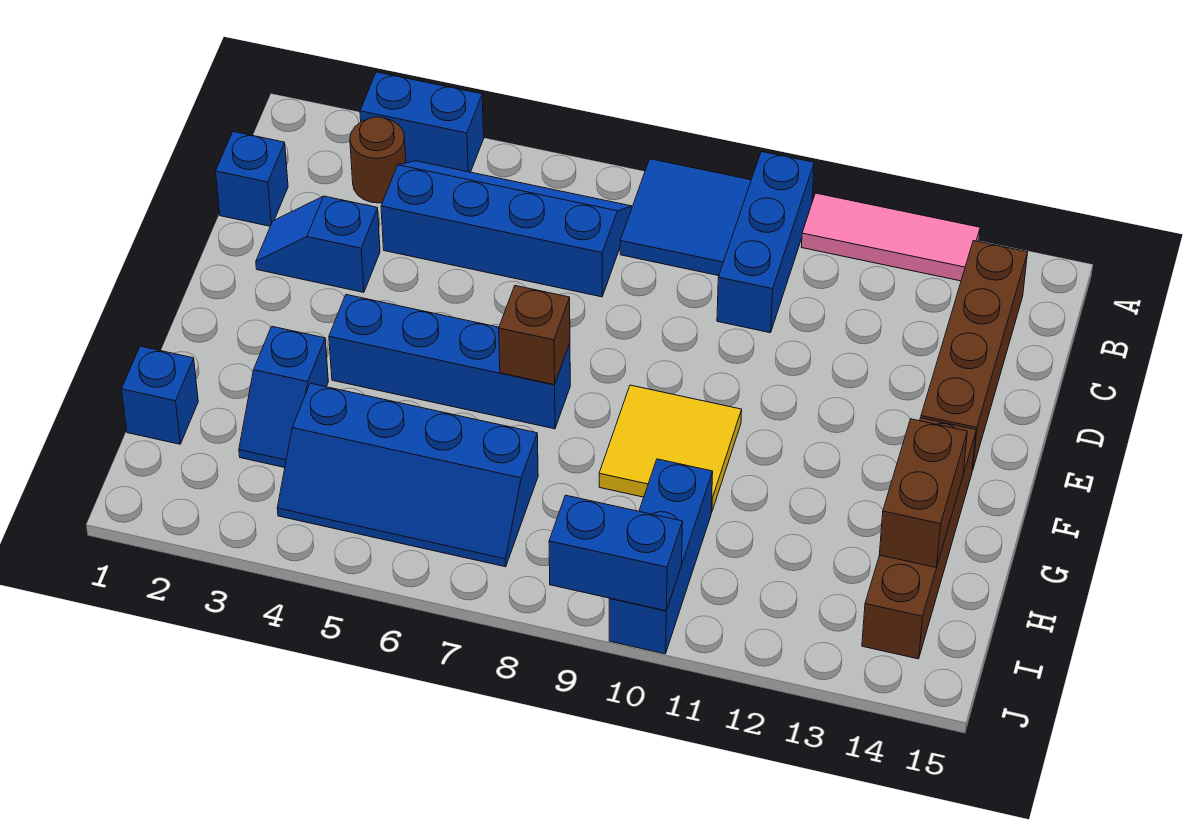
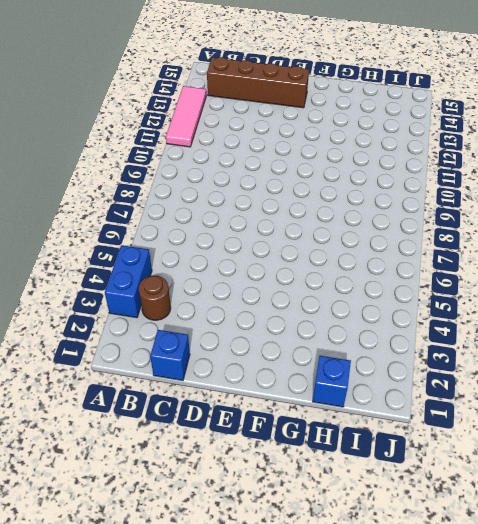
none -> blue tile A8:B9 level 1
none -> blue brick A10:C10 level 1
none -> blue slope B4:C7 level 1 top C

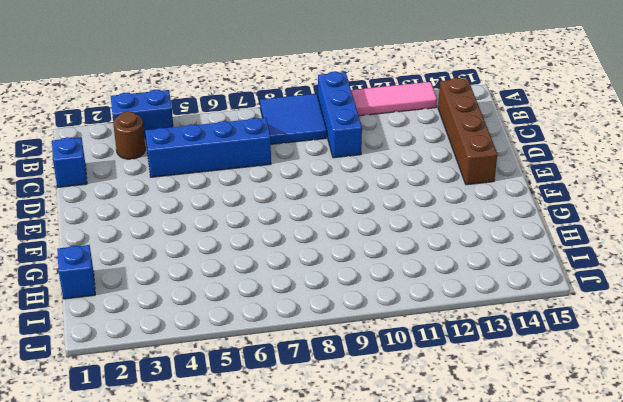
none -> blue slope D2:D3 level 1 top 3
none -> blue brick F4:F7 level 1
none -> yellow tile F9:G10 level 1

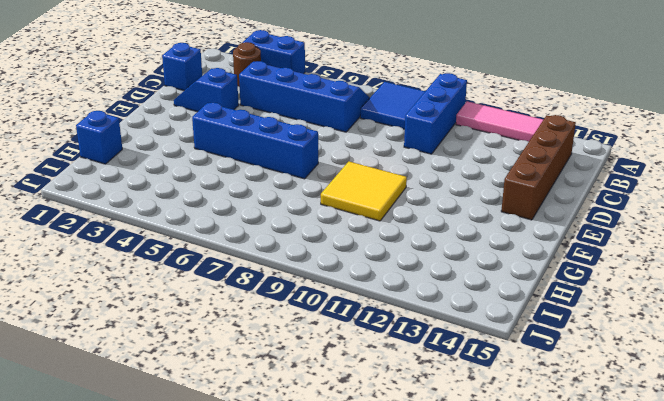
none -> brown brick F14:I14 level 1
none -> blue slope G3:H3 level 1 top G
none -> blue slope H4:I7 level 1 top H

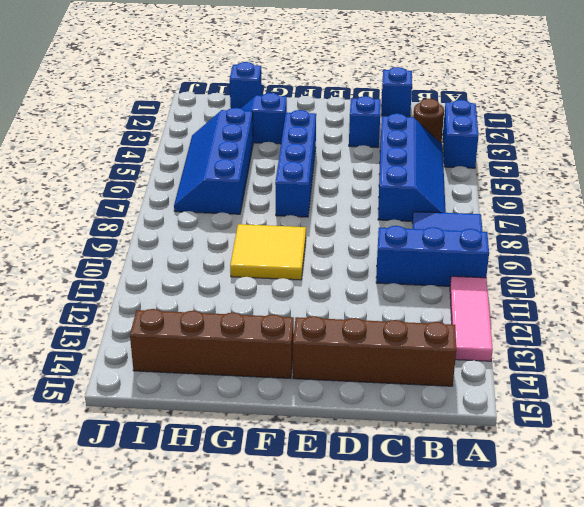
none -> blue brick H10:J10 level 1
none -> brown brick F7 level 2
none -> brown brick G14:H14 level 2

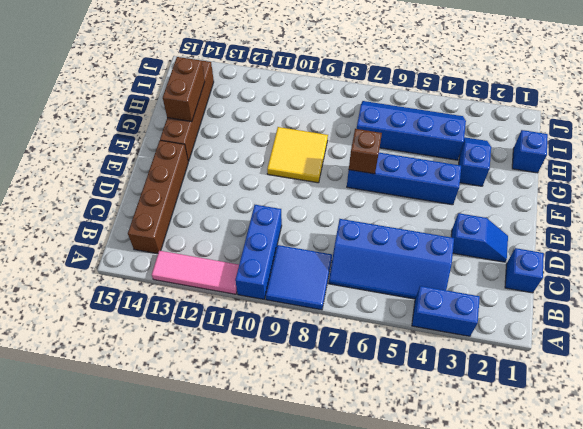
none -> brown round brick B3 level 1
none -> blue brick H10:J10 level 1
none -> blue brick J9:J10 level 2

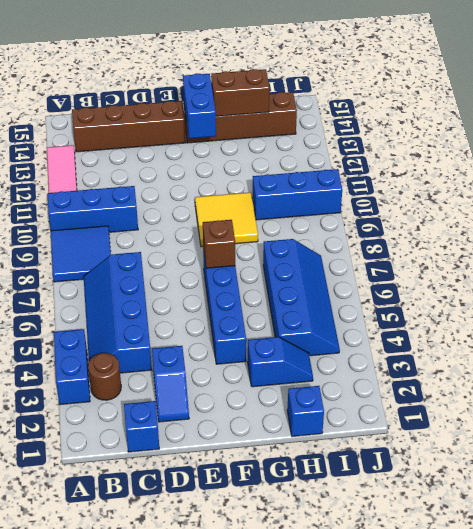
blue brick F13:F14 level 2 -> blue brick J9:J10 level 2

